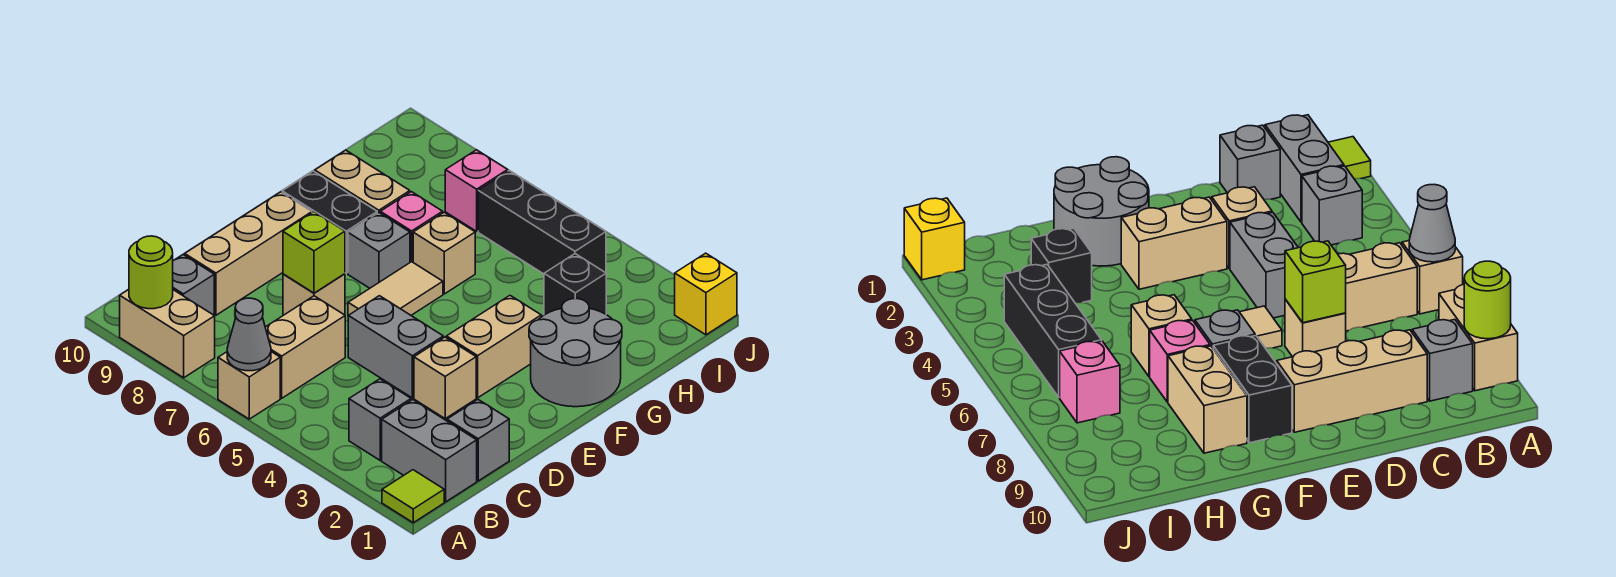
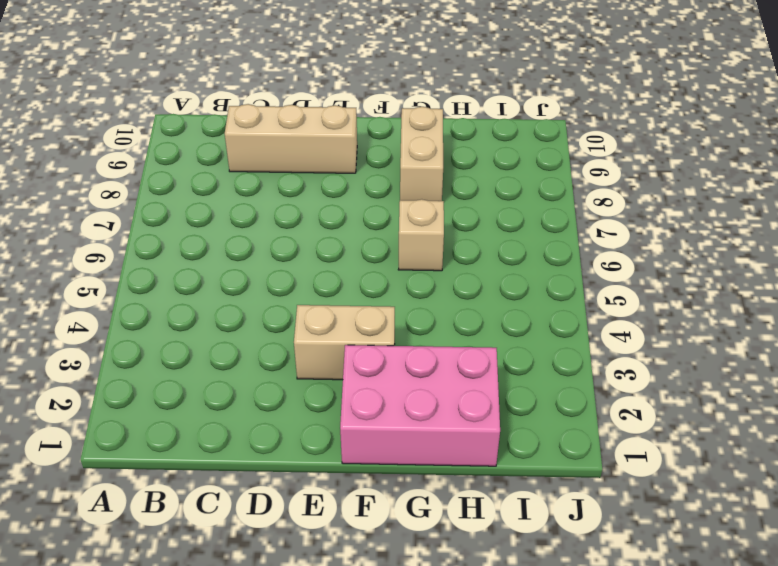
pink brick F1:H2 level 1 -> grey round brick F1:G2 level 1
none -> lime tile A1 level 1
none -> tan brick A6 level 1
none -> tan brick A8:A9 level 1

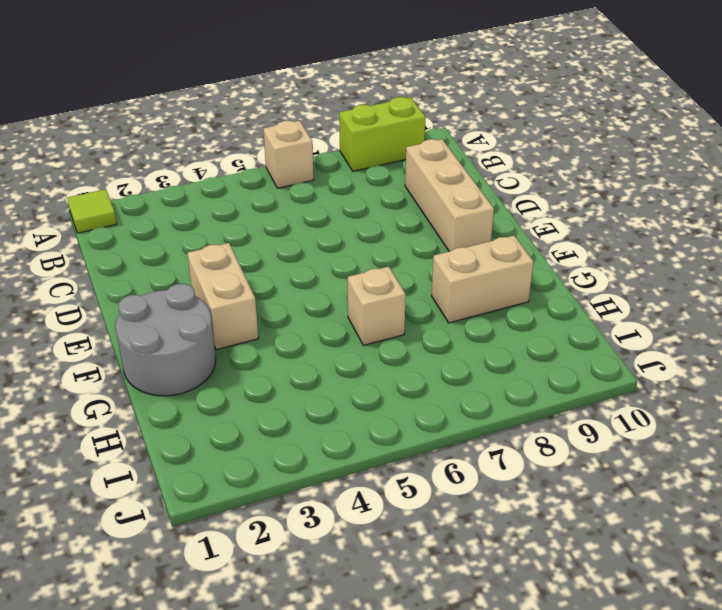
lime brick A8:A9 level 1 -> tan brick A8:A9 level 1
none -> grey brick B1:B2 level 1
none -> grey brick B3 level 1
none -> tan brick B6:C6 level 1

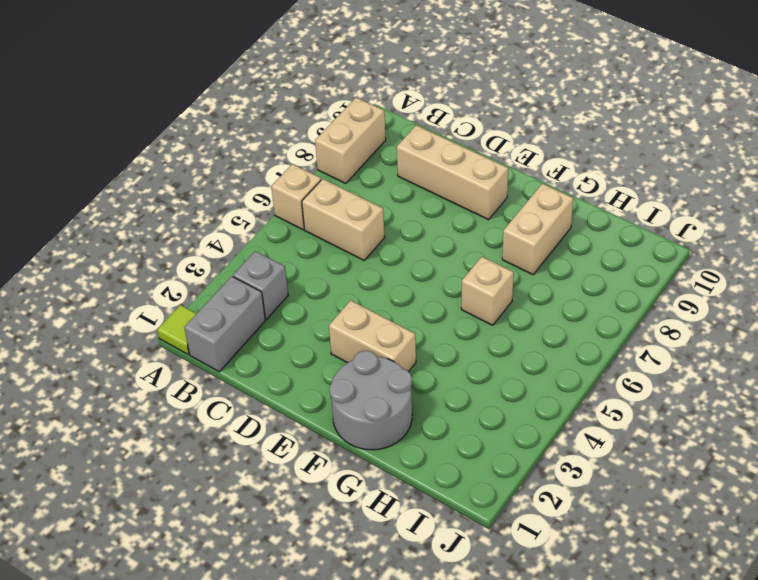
none -> grey brick B9 level 1
none -> grey brick C1 level 1
none -> tan brick D3 level 1

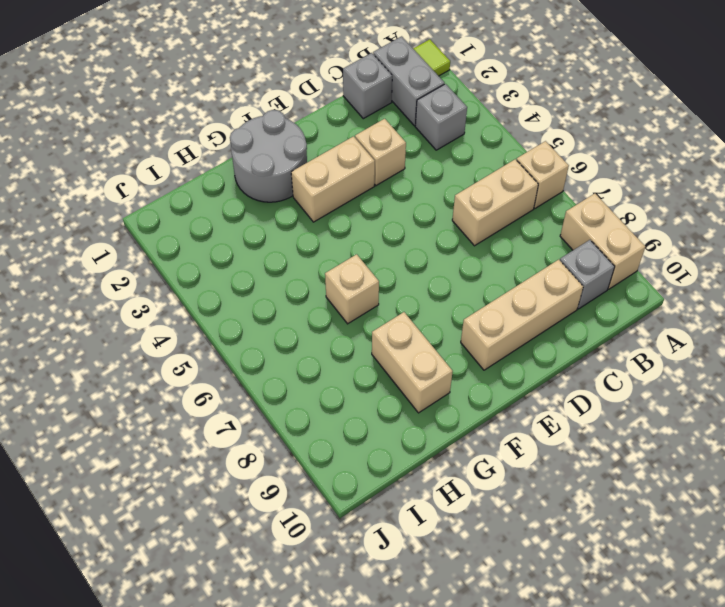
none -> grey brick D4:D5 level 1
none -> tan brick D7 level 1
none -> tan tile E6:F6 level 1

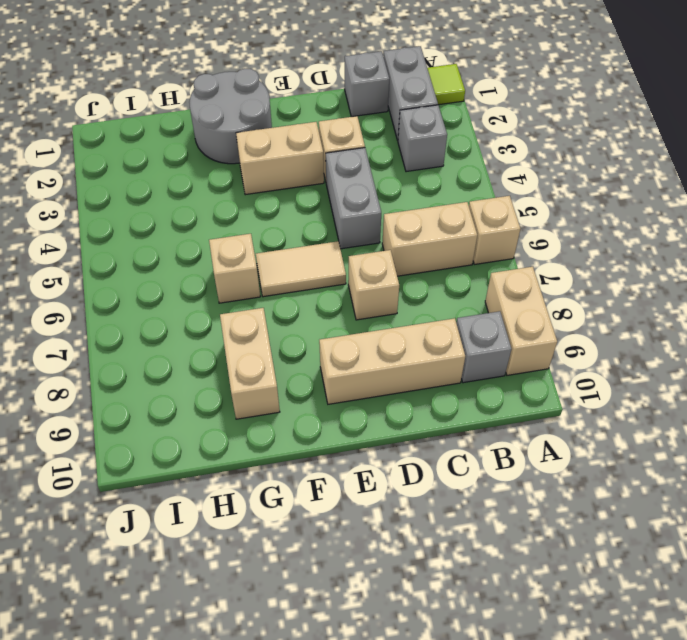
none -> grey brick F7 level 1
none -> black brick F8:F9 level 1
none -> pink brick G7 level 1

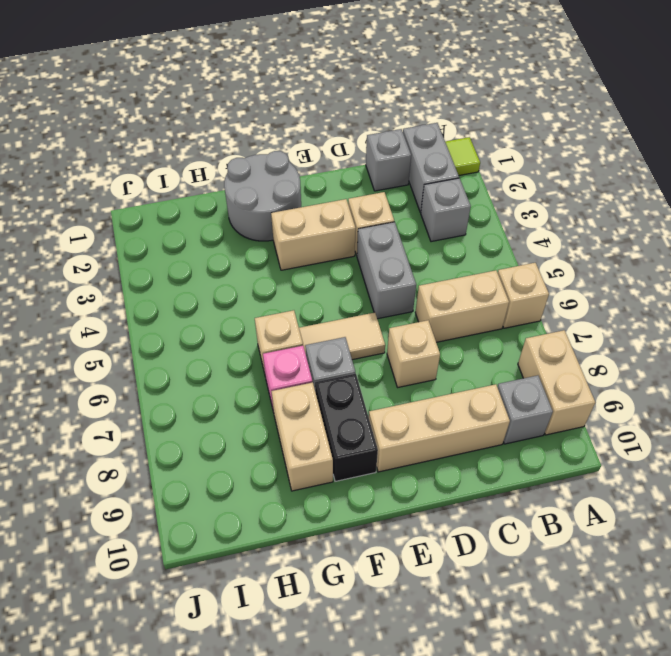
none -> black brick H3 level 1
none -> black brick I4:I6 level 1
none -> pink brick I7 level 1

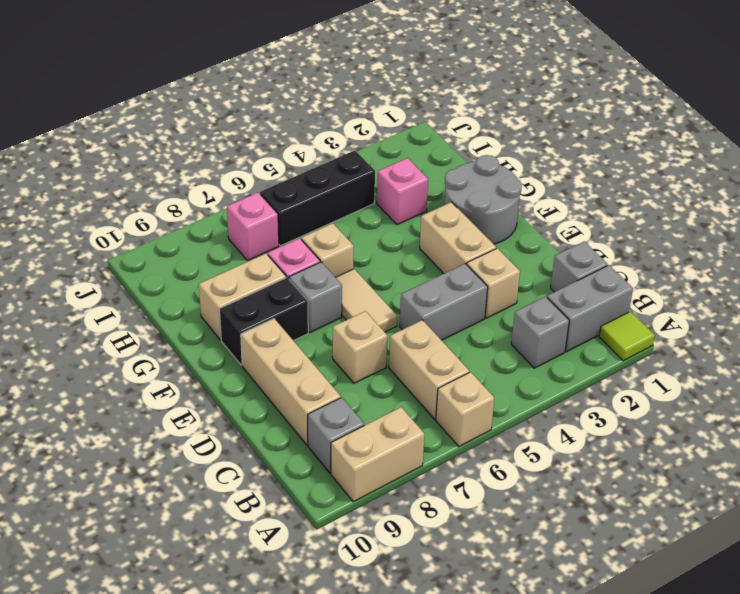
pink brick H3 level 1 -> black brick H3 level 1
none -> yellow brick J1 level 1
none -> grey cone A6 level 2
none -> lime round brick A9 level 2

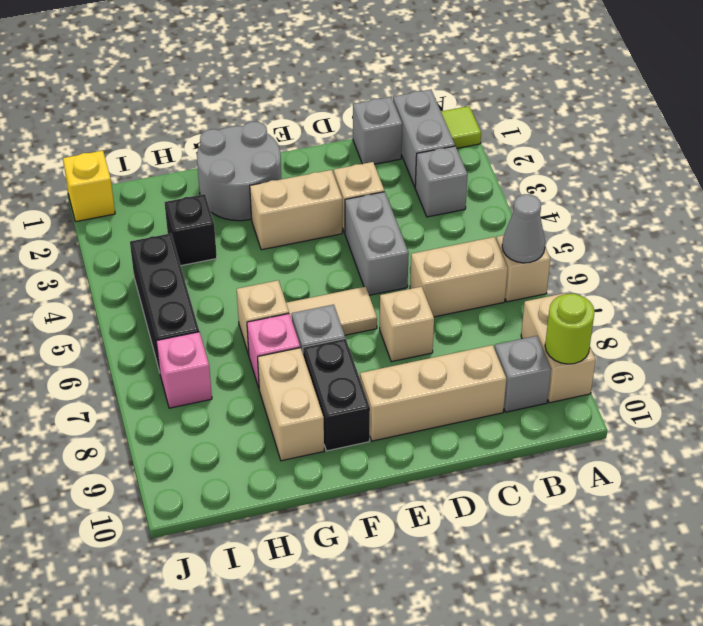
none -> lime brick D7 level 2

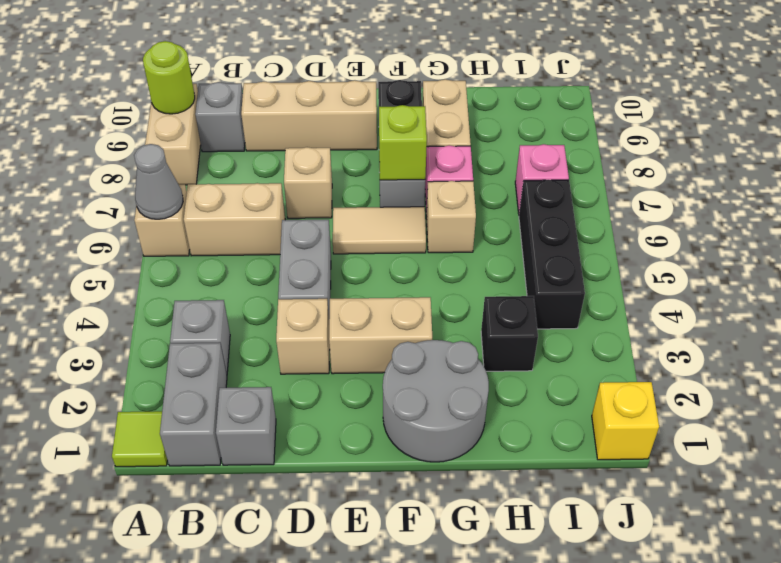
lime brick F7 level 2 -> lime brick D7 level 2

